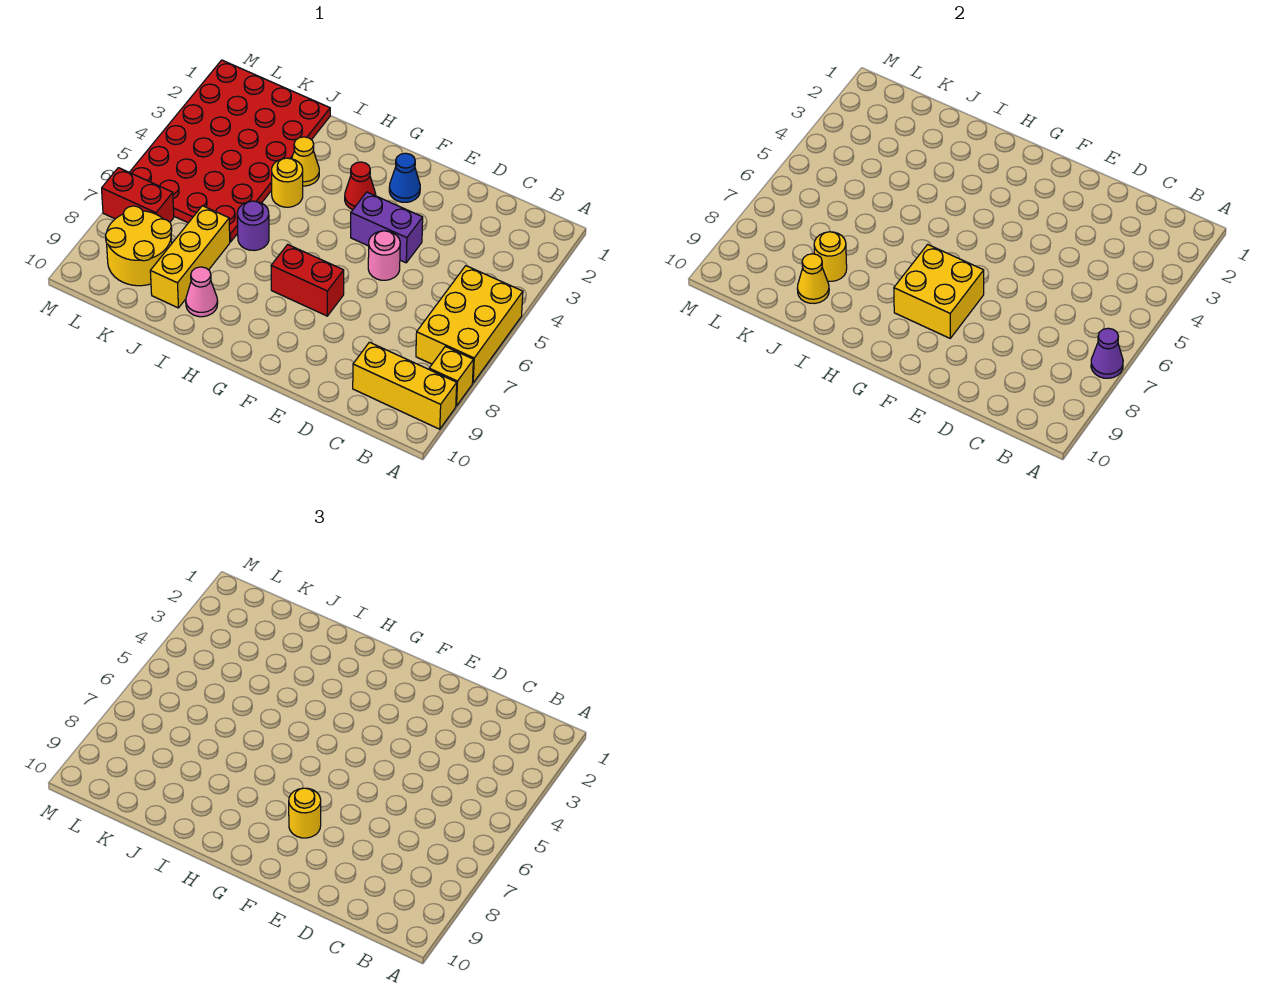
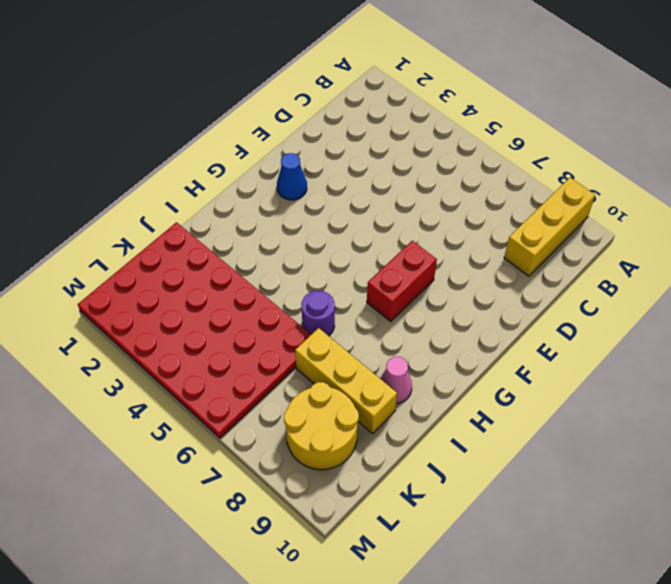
none -> yellow brick A5:B7 level 1
none -> yellow brick A8 level 1
none -> purple brick E4:F4 level 1

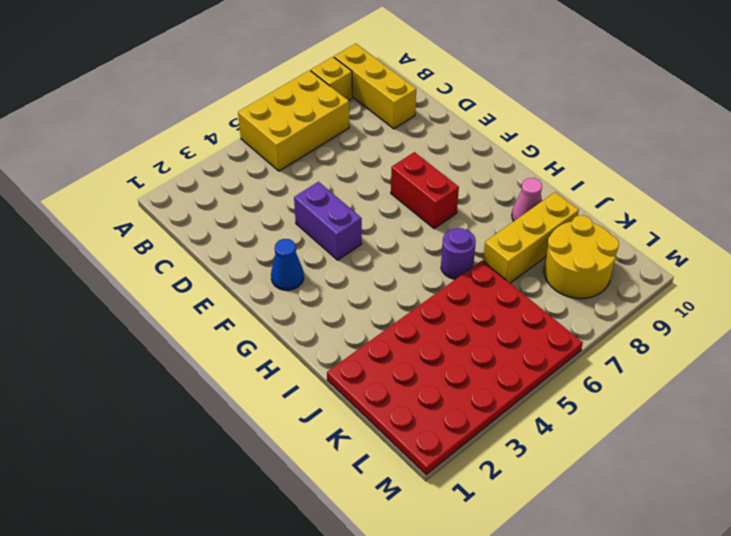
none -> pink round brick E5 level 1
none -> red cone G3 level 1
none -> yellow cone I3 level 1

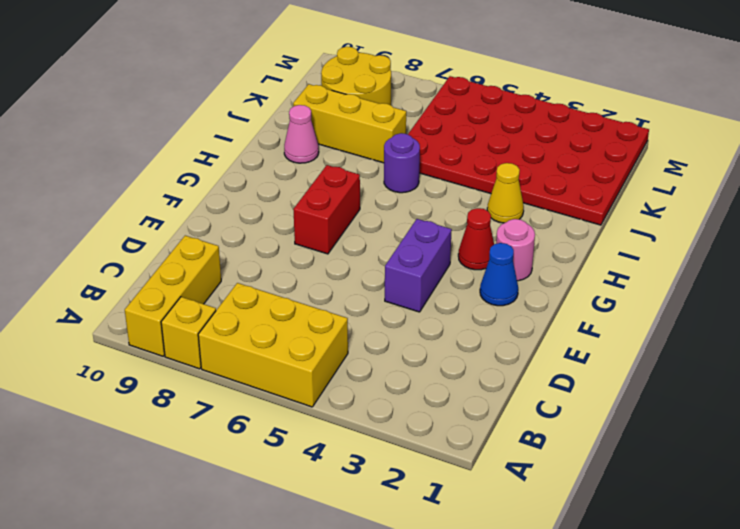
pink round brick G2 level 1 -> pink round brick E5 level 1
none -> yellow round brick I4 level 1
none -> red brick L7:M7 level 1
none -> purple cone A7 level 2

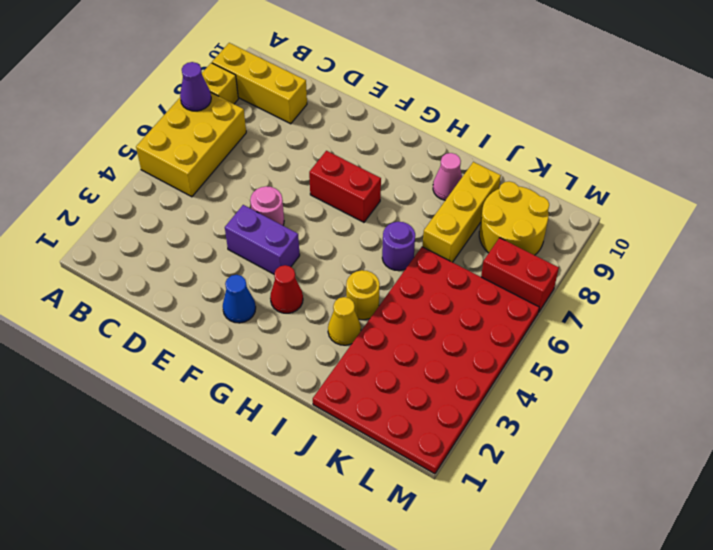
none -> yellow brick F7:G8 level 2
none -> yellow round brick J8 level 2
none -> yellow cone J9 level 2

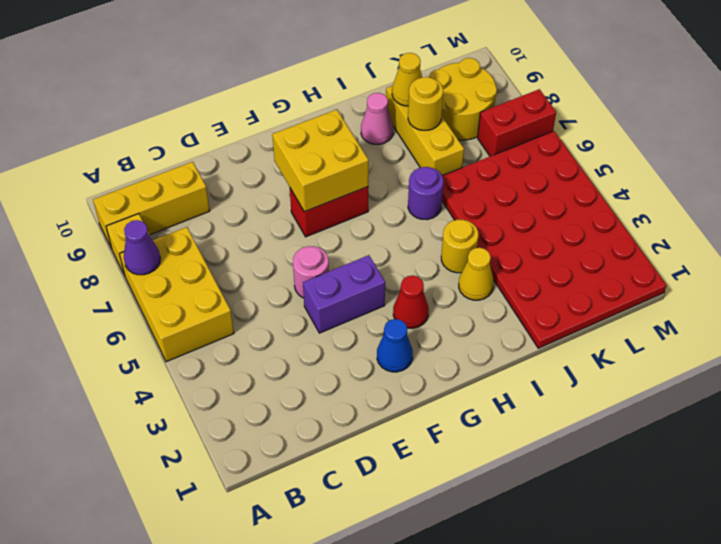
none -> yellow round brick F8 level 3

